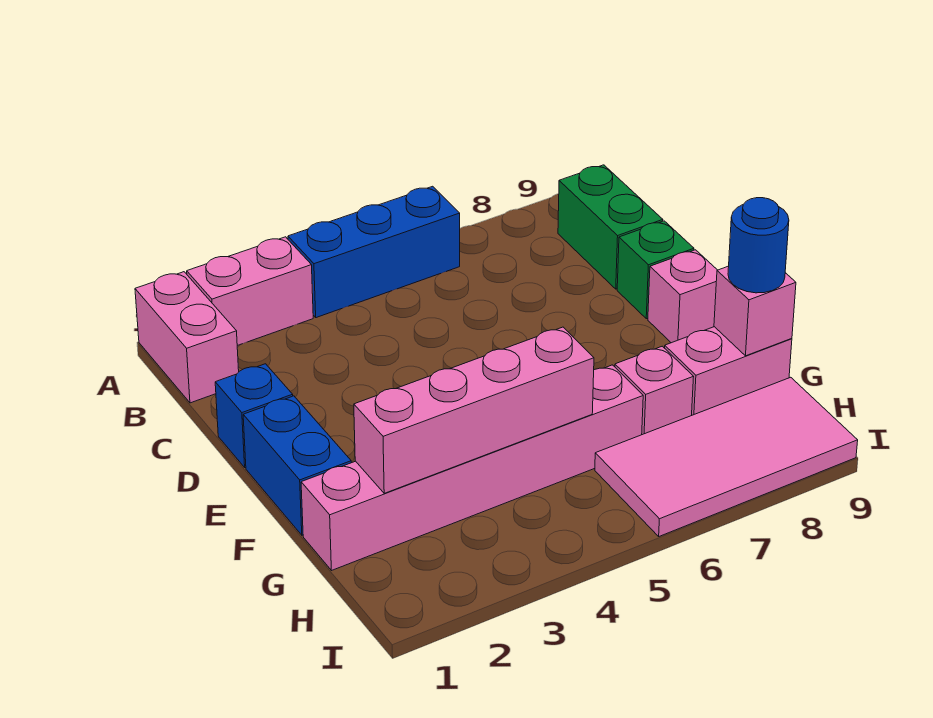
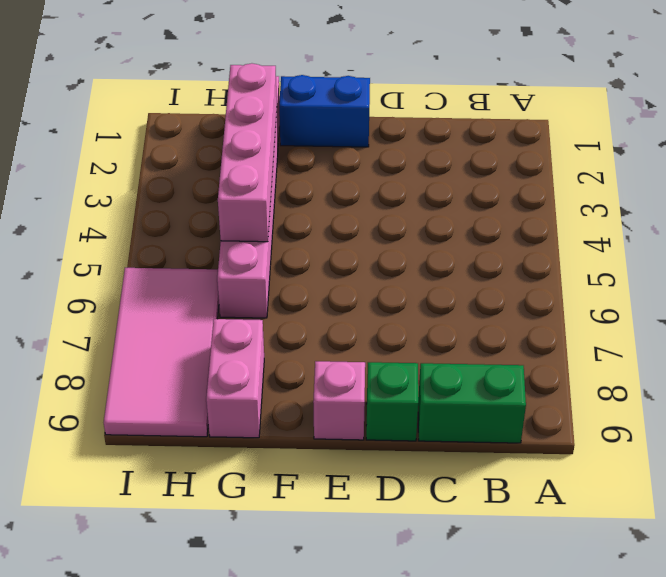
none -> pink brick A1:B1 level 1
none -> pink brick A2:A3 level 1
none -> blue brick A4:A6 level 1

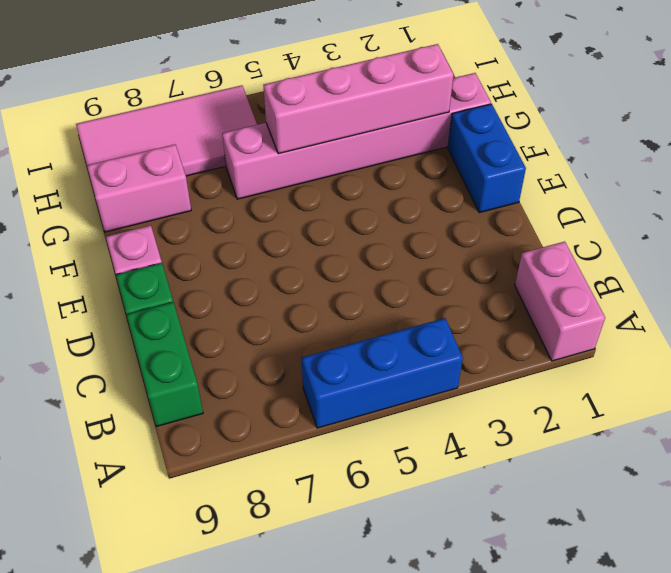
none -> pink brick A2:A3 level 1
none -> blue brick D1 level 1
none -> pink brick G7 level 1

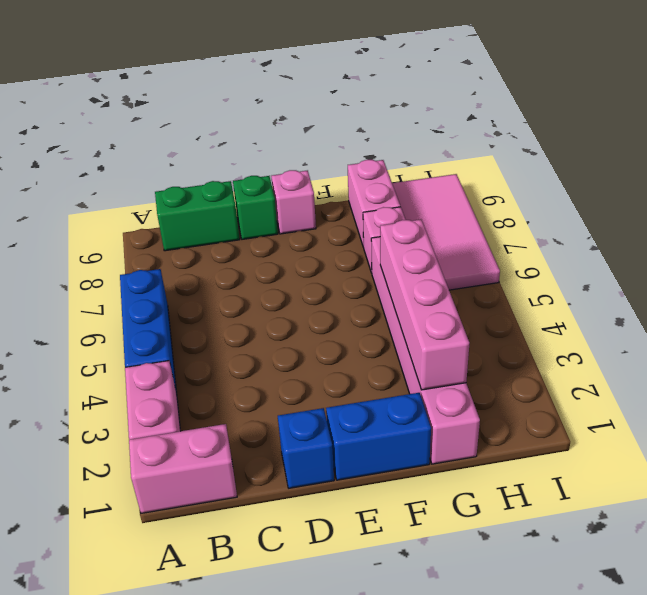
none -> pink brick G9 level 2
none -> blue round brick G9 level 3

